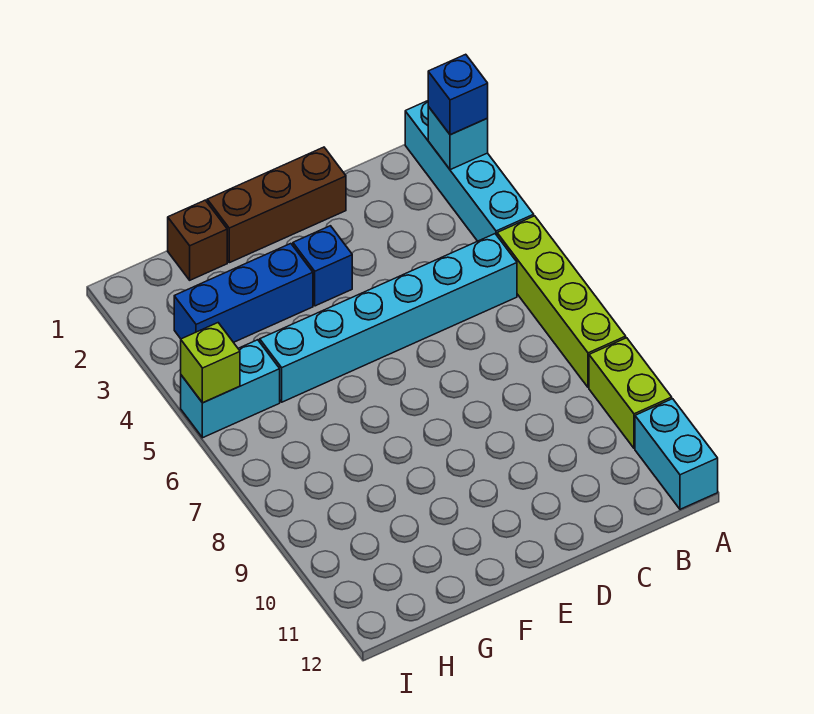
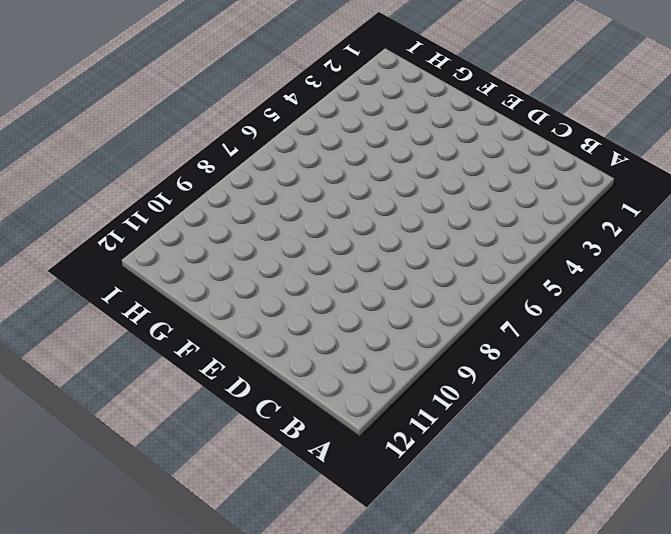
none -> cyan brick A1:A4 level 1
none -> lime brick A5:A8 level 1
none -> lime brick A9:A10 level 1

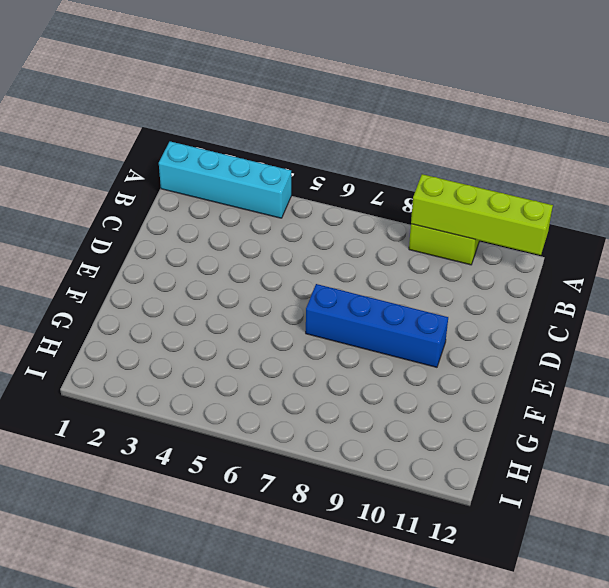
lime brick A9:A12 level 2 -> lime brick A5:A8 level 1
blue brick E7:E10 level 1 -> none
none -> cyan brick A11:A12 level 1
none -> cyan brick B5:G5 level 1
none -> brown brick D1:F1 level 1

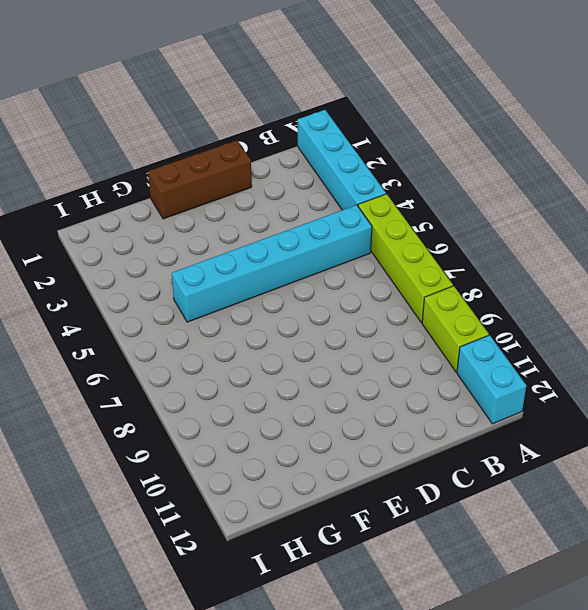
none -> blue brick E3 level 1
none -> blue brick F3:H3 level 1
none -> brown brick G1 level 1

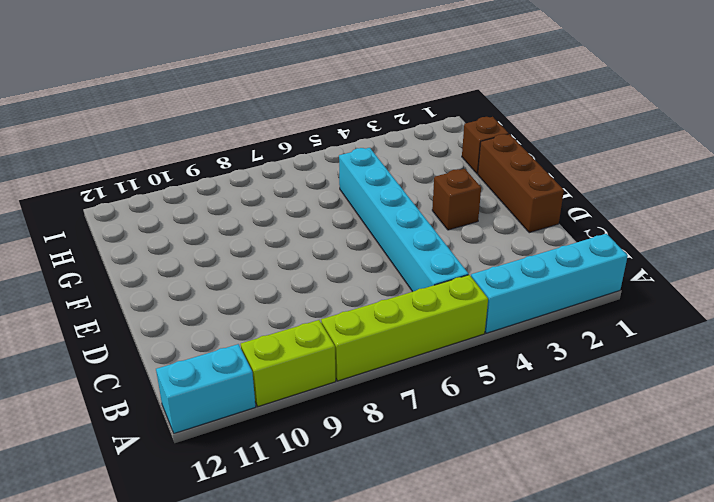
brown brick E3 level 1 -> blue brick E3 level 1
none -> blue brick F3:H3 level 1
none -> cyan brick H5:I5 level 1
none -> cyan brick A2 level 2

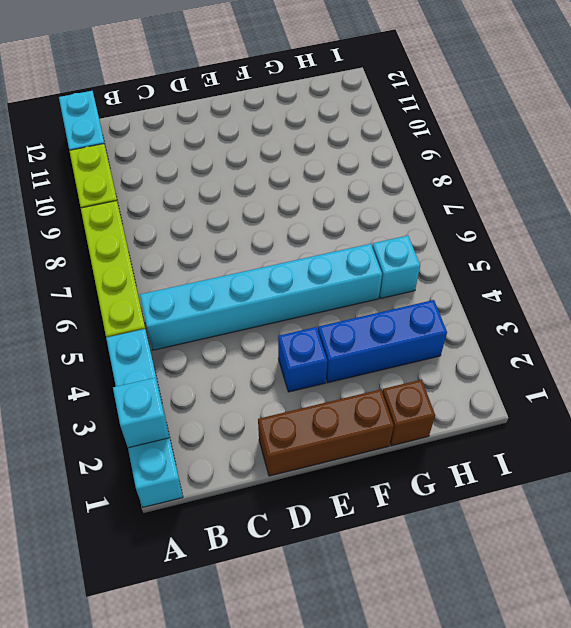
cyan brick H5 level 1 -> cyan brick H5:I5 level 1
none -> lime brick I5 level 2
none -> blue brick A2 level 3

